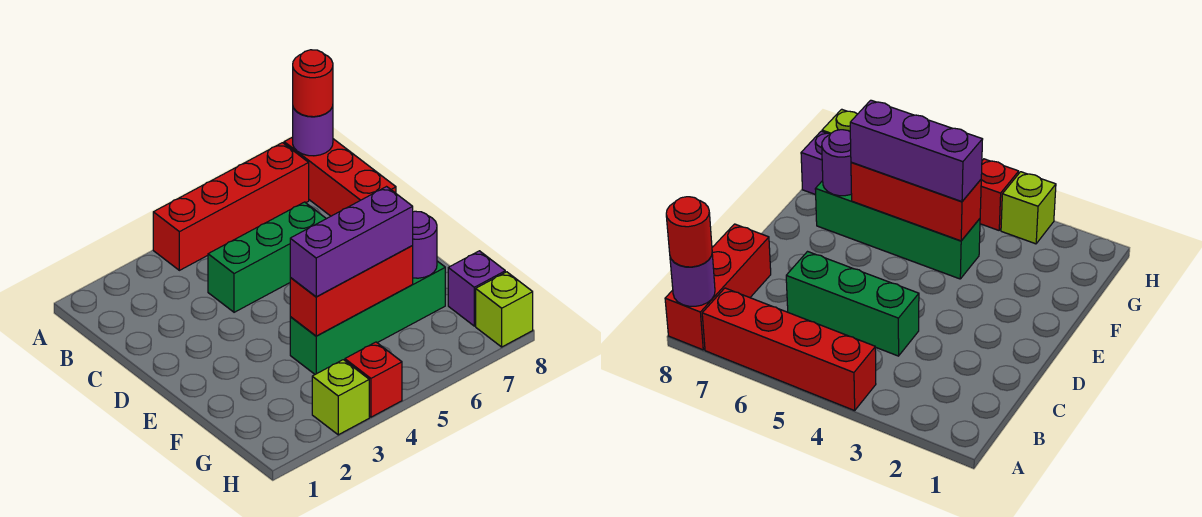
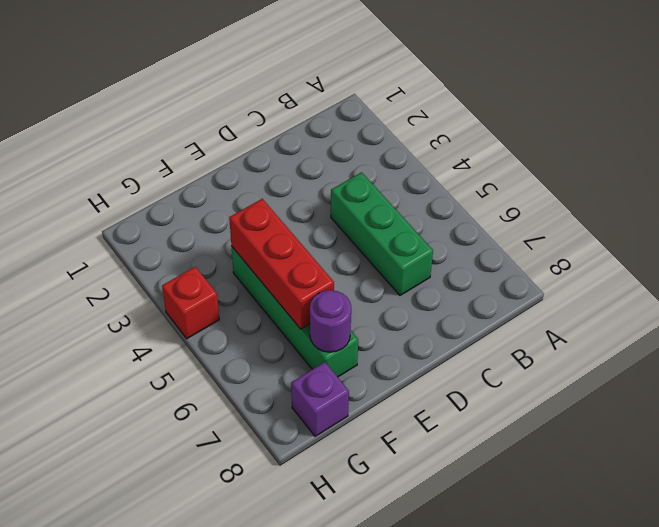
none -> red brick A4:A7 level 1
none -> red brick A8:C8 level 1
none -> lime brick H3 level 1

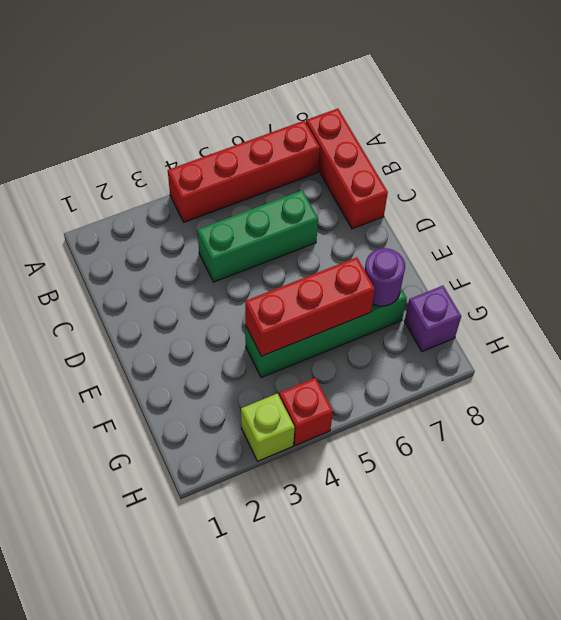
none -> lime brick H8 level 1
none -> purple round brick A8 level 2
none -> red round brick A8 level 3

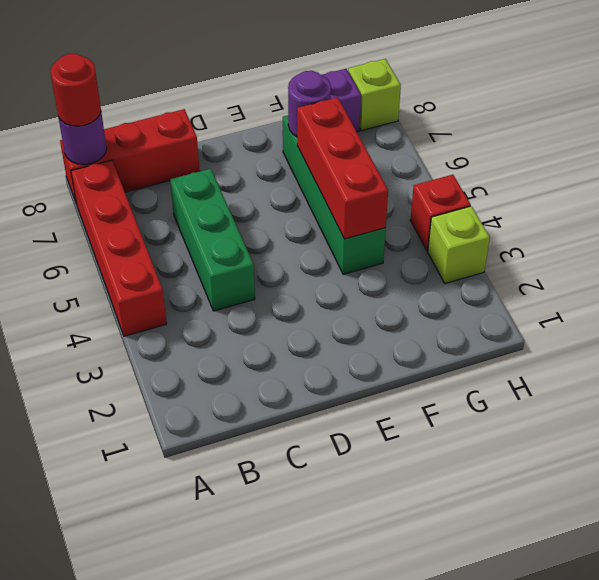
none -> purple brick F4:F6 level 3

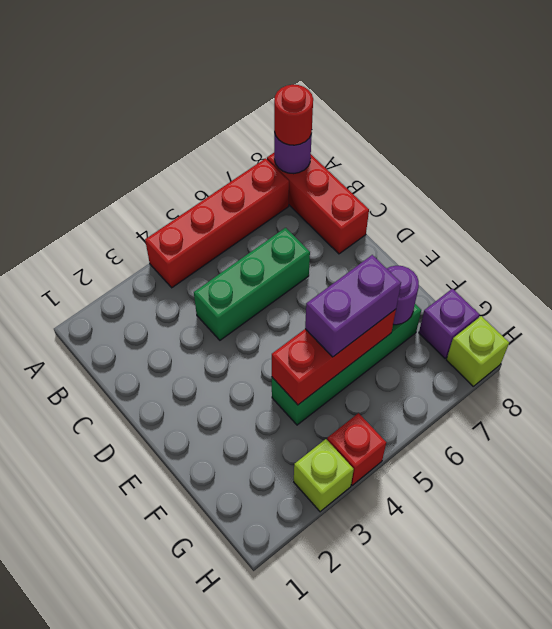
purple brick F5:F6 level 3 -> purple brick F4:F6 level 3

